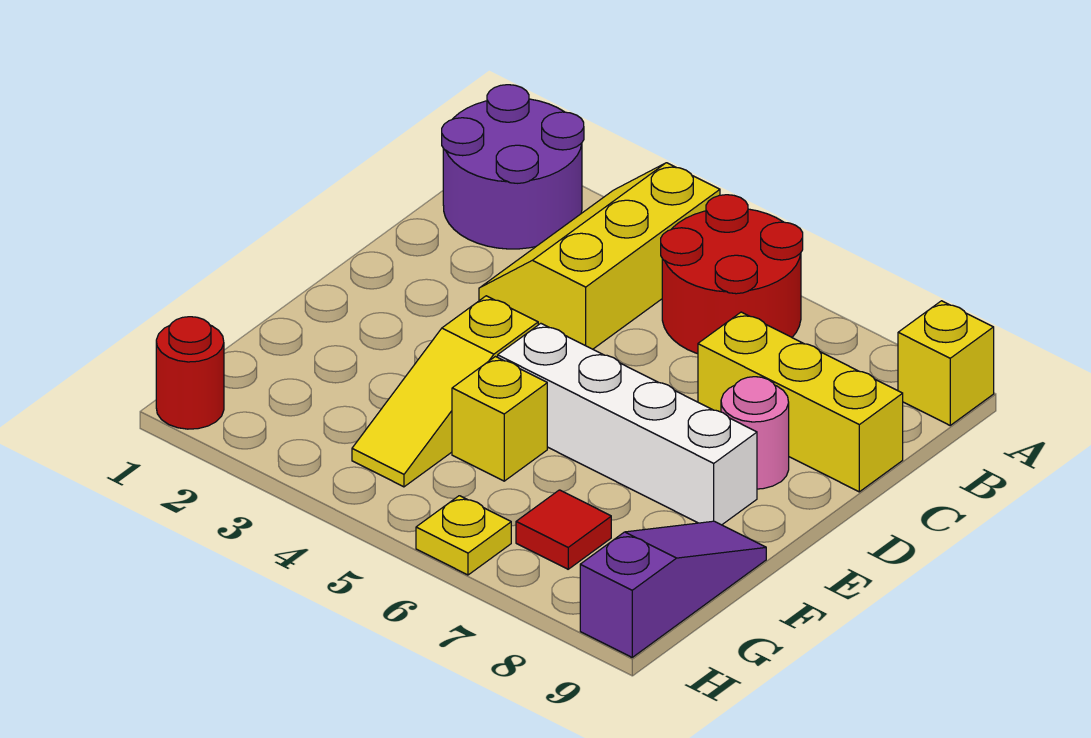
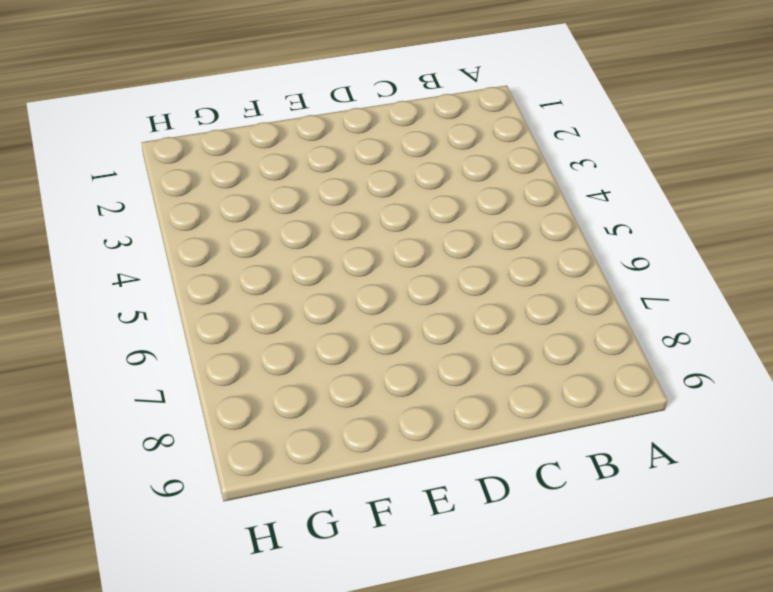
none -> purple round brick A1:B2 level 1
none -> yellow slope A3:C4 level 1 top 4
none -> red round brick A5:B6 level 1

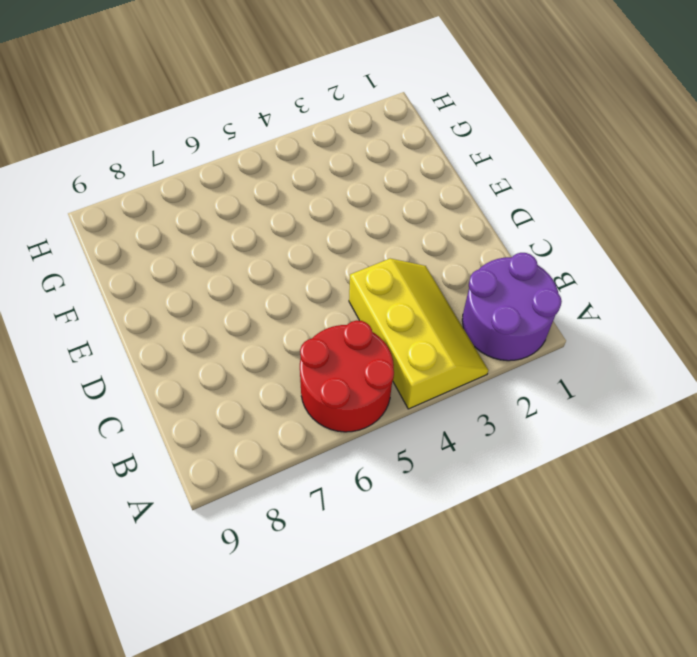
none -> yellow brick A9 level 1
none -> yellow brick C7:C9 level 1
none -> pink round brick D8 level 1

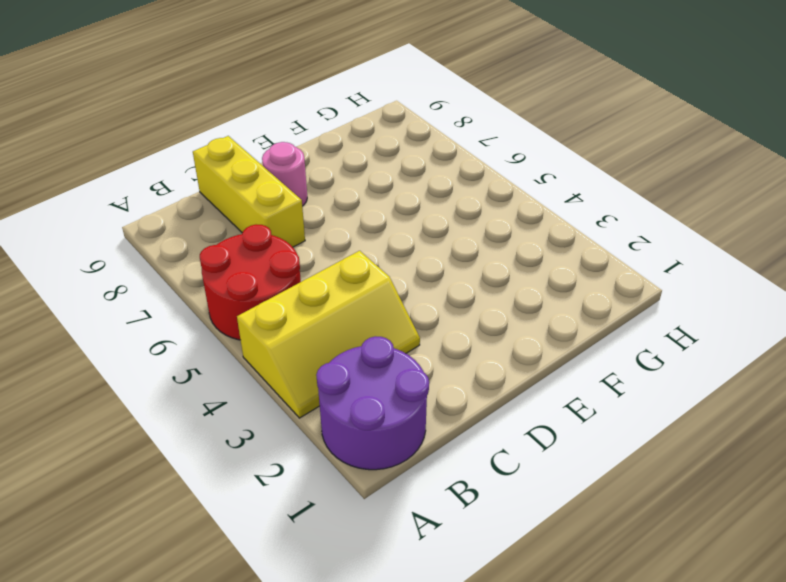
none -> yellow brick A9 level 1
none -> yellow slope E4:G4 level 1 top E
none -> white brick E5:E8 level 1

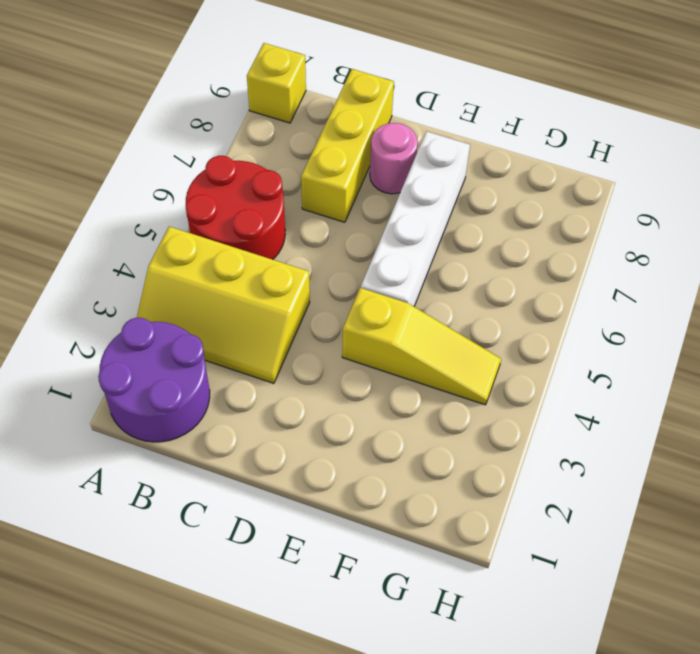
none -> yellow brick F5 level 1
none -> purple slope F9:H9 level 1 top H
none -> red tile G7 level 1

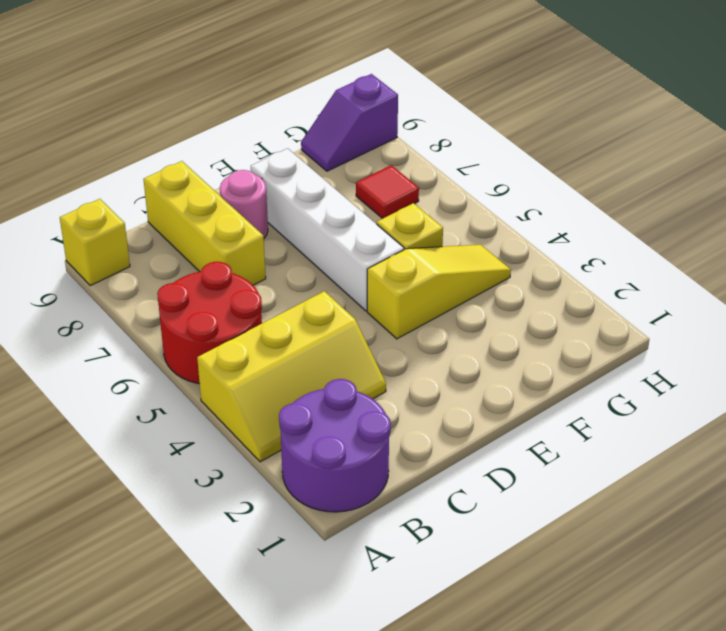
purple slope G9:H9 level 1 top H -> purple slope F9:H9 level 1 top H
none -> red round brick H1 level 1
none -> yellow plate H6 level 1

